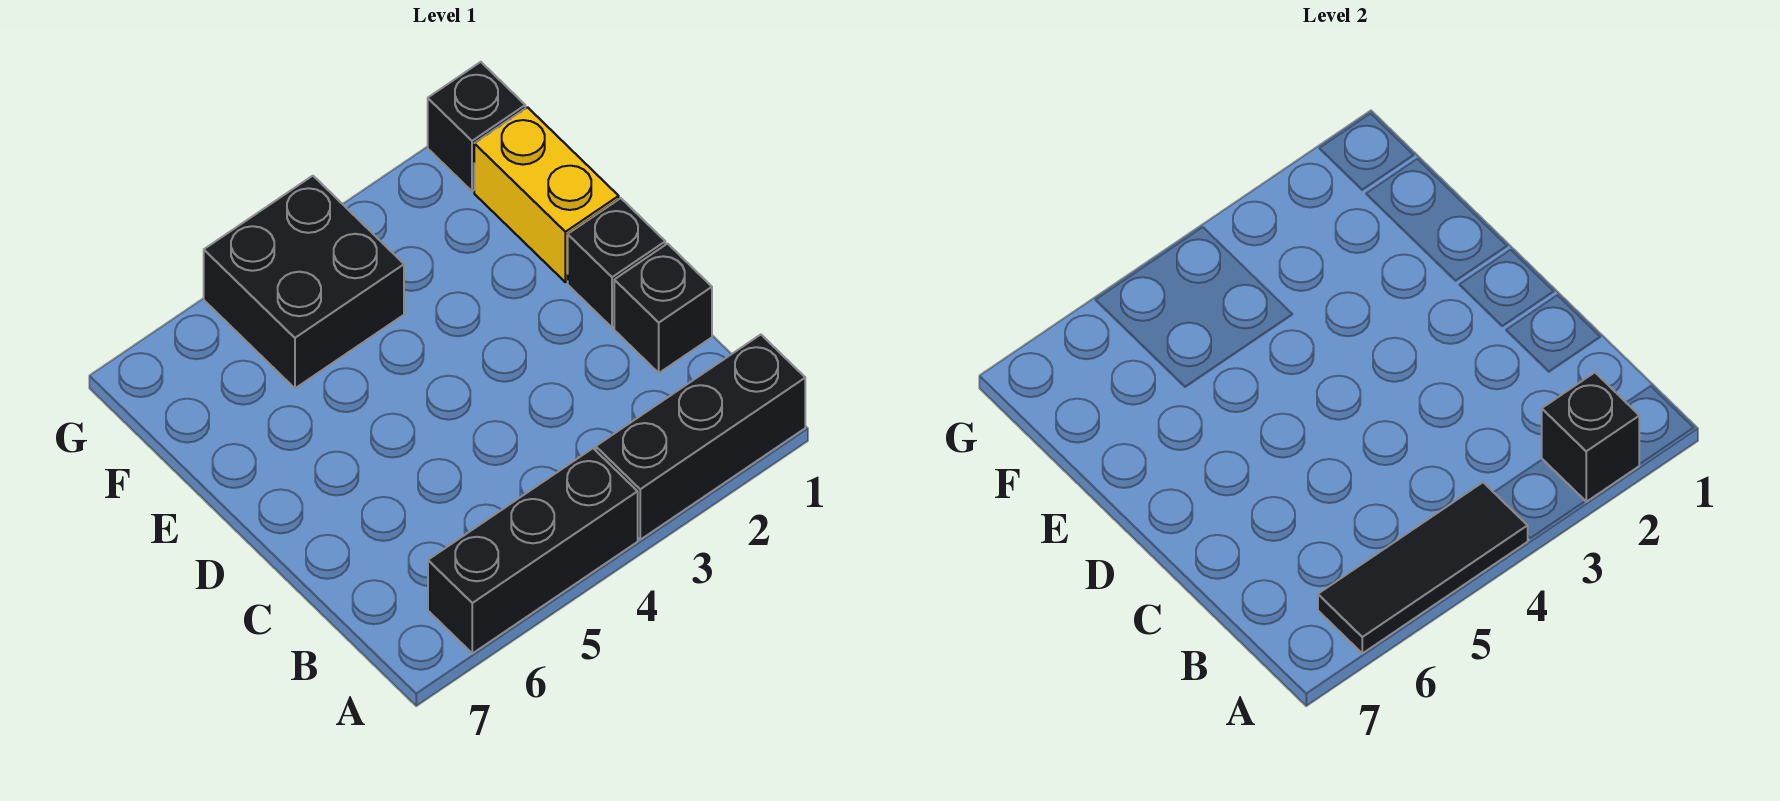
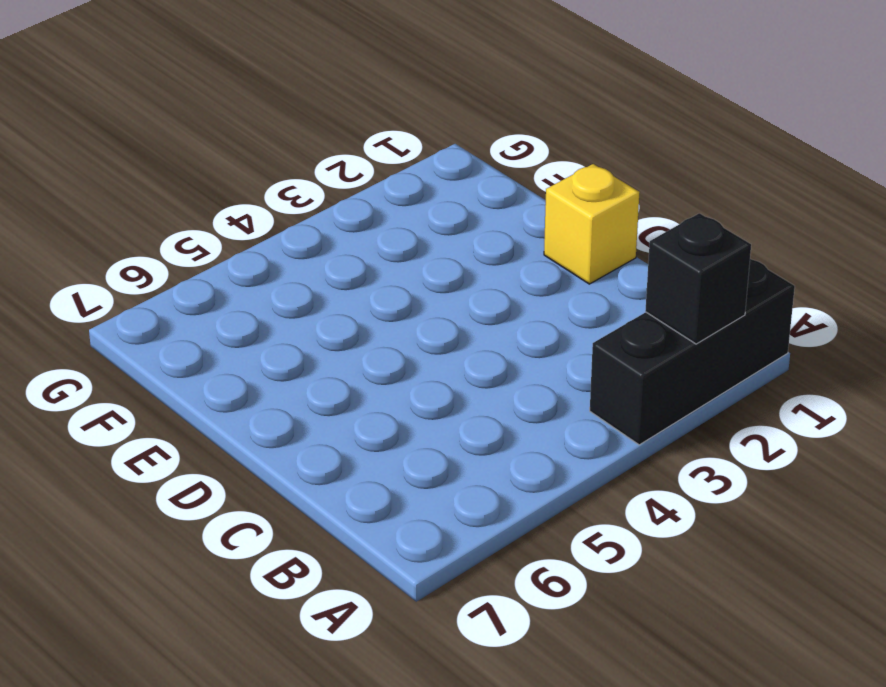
yellow brick D1 level 1 -> black brick D1 level 1
none -> black brick A4:A6 level 1
none -> black brick C1 level 1

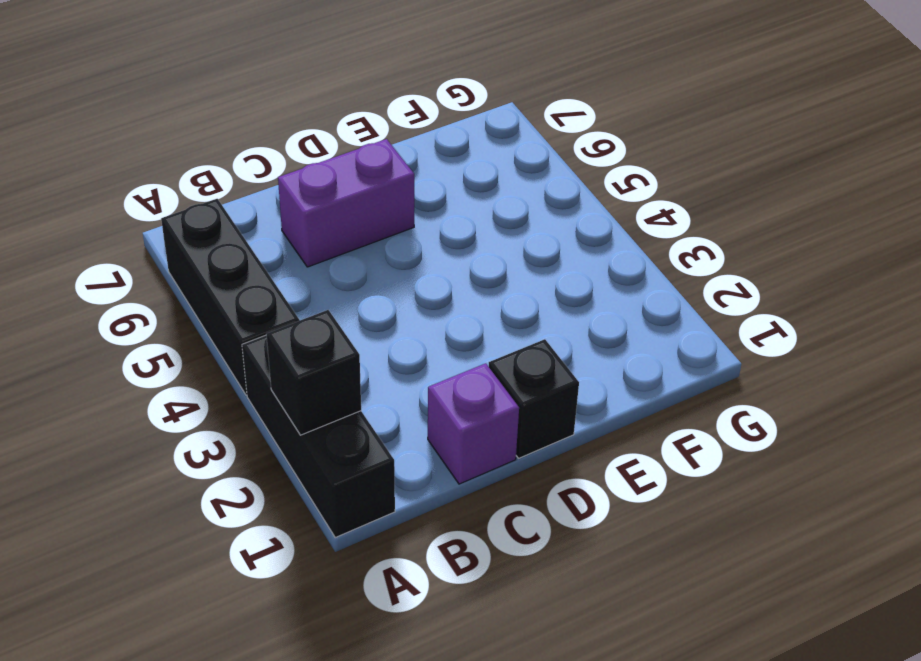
purple brick C1 level 1 -> black brick C1 level 1
purple brick C6:D6 level 1 -> none
none -> yellow brick E1:F1 level 1
none -> black brick F4:G5 level 1

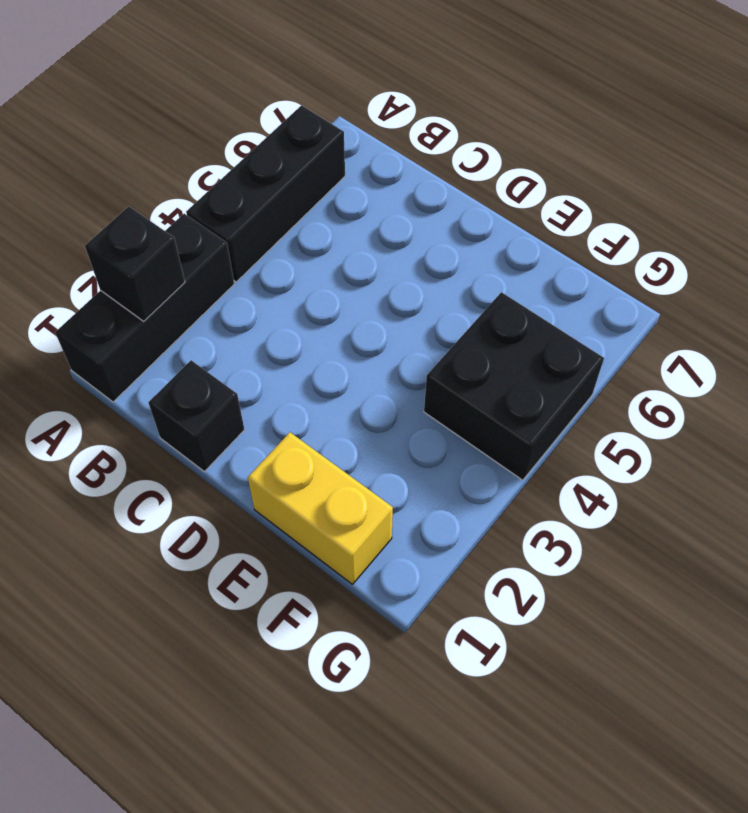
none -> black brick D1 level 1
none -> black brick G1 level 1

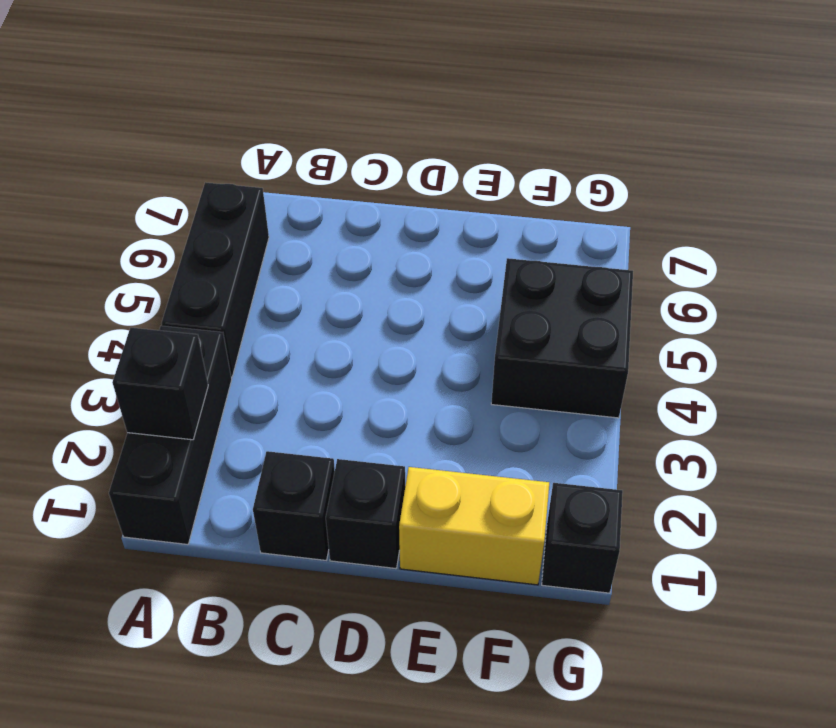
none -> black tile A4:A6 level 2

